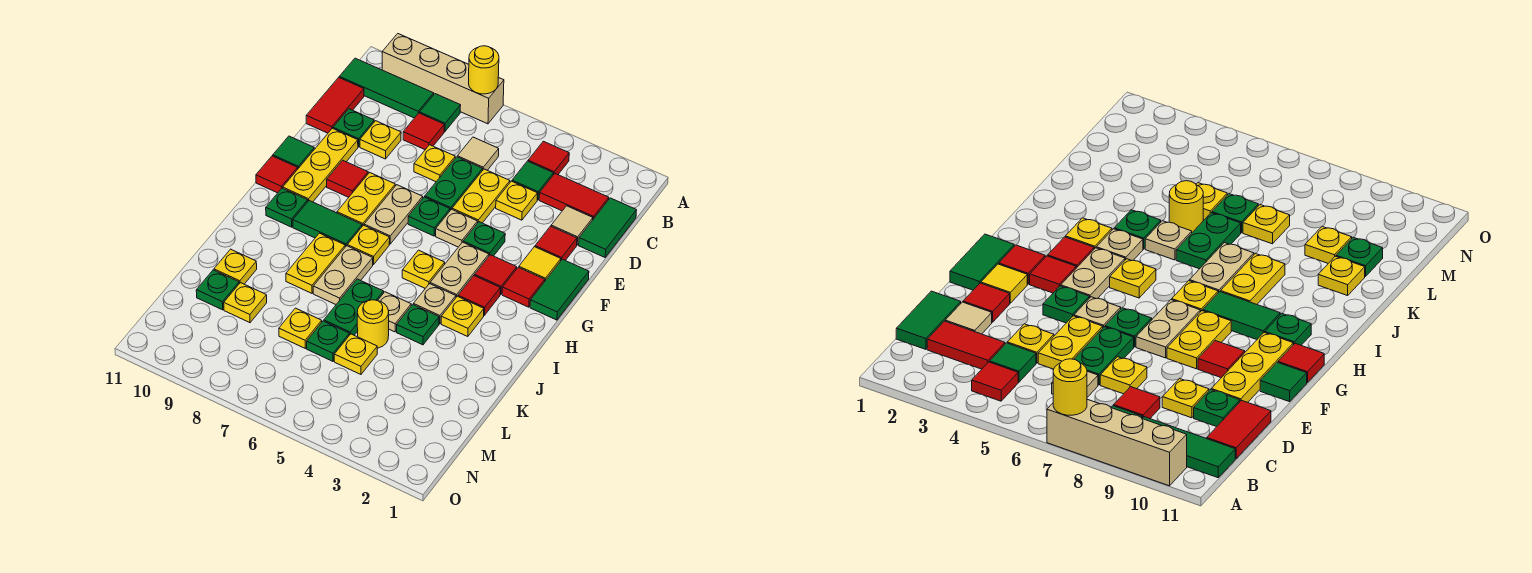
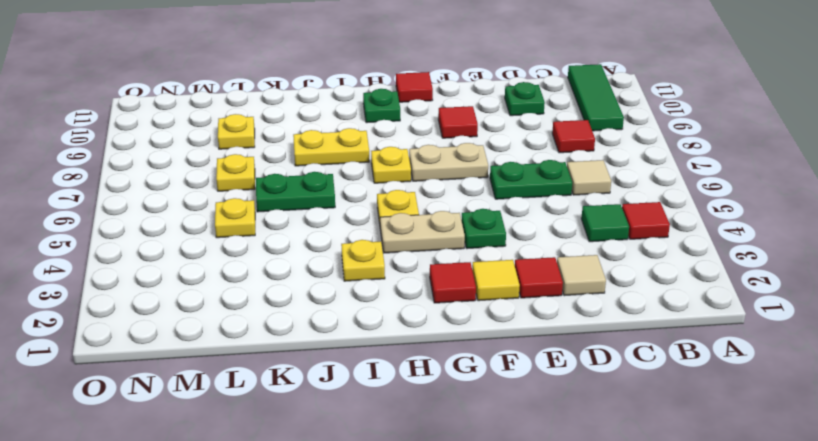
none -> tan brick A7:A10 level 1
none -> green tile B8 level 1
none -> green tile C1:D1 level 1
none -> red tile C2:C3 level 1

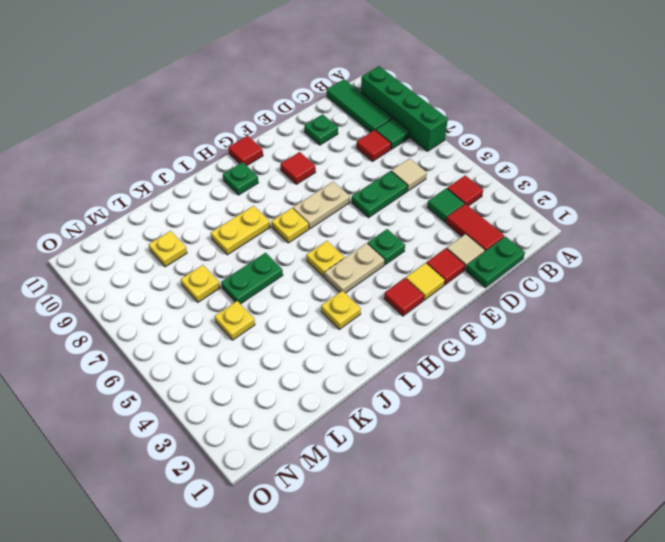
green brick A7:A10 level 1 -> tan brick A7:A10 level 1
green plate C1:D1 level 1 -> green tile C1:D1 level 1
none -> red tile C11:D11 level 1
none -> yellow plate D4 level 1
none -> yellow plate D5:E5 level 1
none -> yellow plate D7 level 1

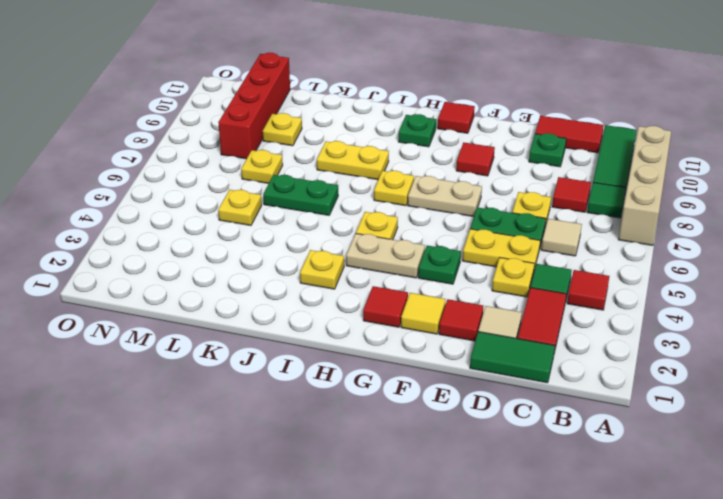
red brick M8:M11 level 1 -> none
none -> yellow plate D9 level 1
none -> yellow plate E10:G10 level 1
none -> green tile F1:G1 level 1
none -> tan plate F5 level 1

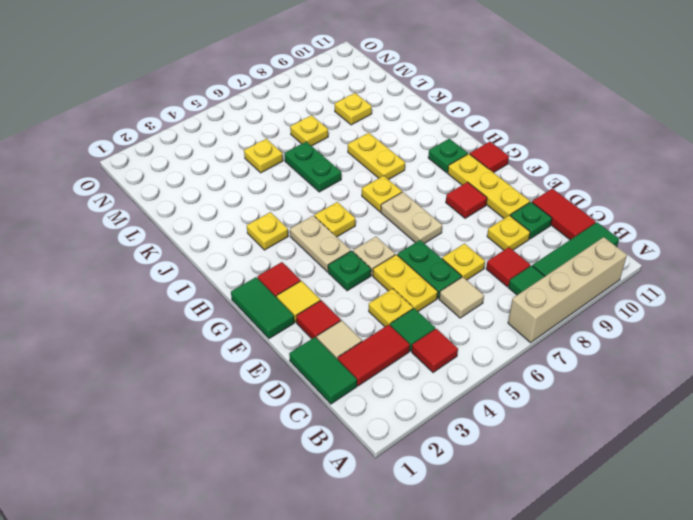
none -> green plate F6 level 1
none -> yellow plate F8:G8 level 1
none -> green tile F11 level 1
none -> red tile G3 level 1

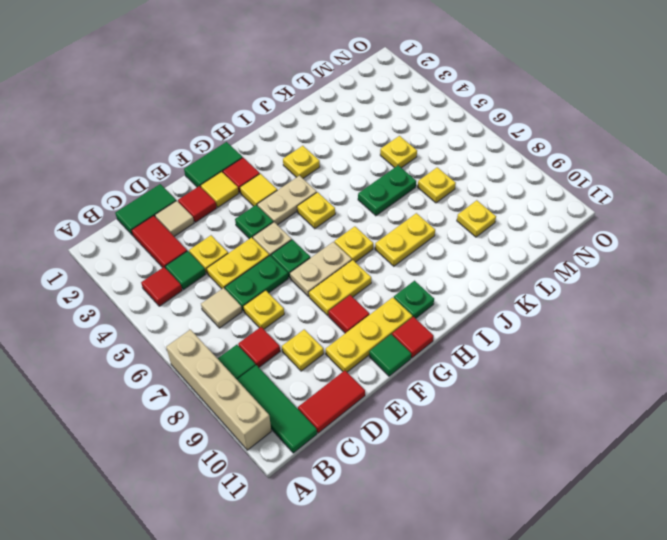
yellow tile G3 level 1 -> red tile G3 level 1
none -> green plate D10 level 1
none -> red tile H3 level 1
none -> green tile H8:H9 level 1
none -> tan plate I4 level 1

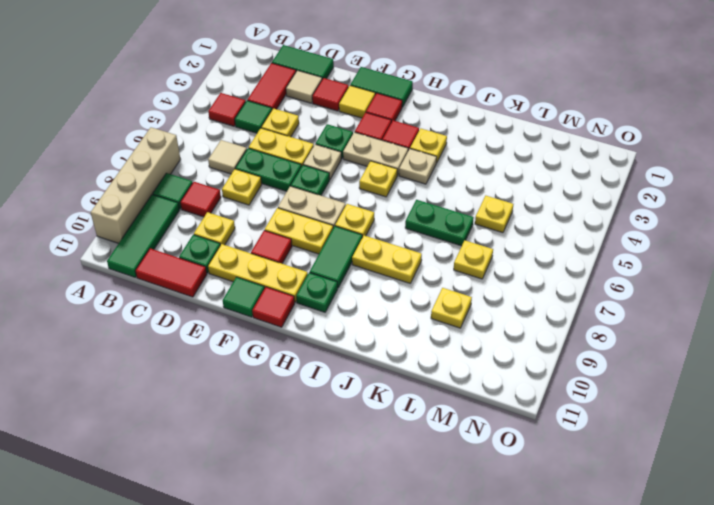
none -> tan plate I7:J7 level 1
none -> green plate J4 level 1
none -> tan plate J5 level 1
none -> yellow round brick K5 level 1

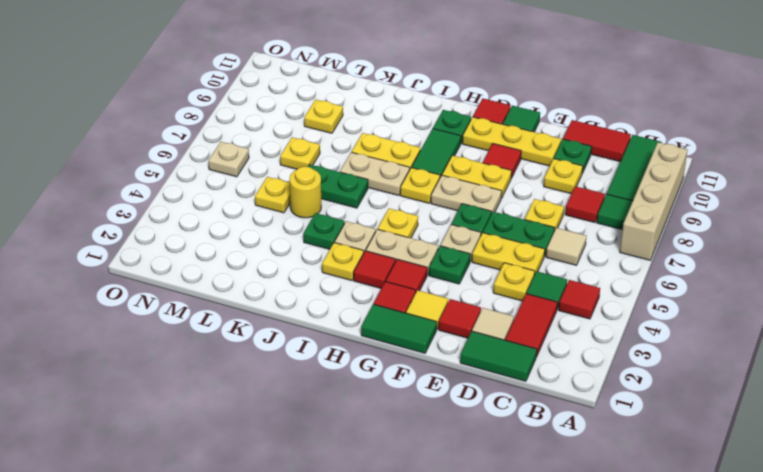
tan plate N6 level 1 -> tan plate J5 level 1
none -> yellow plate K10 level 1
none -> green plate L6 level 1
none -> green plate L10 level 1
none -> yellow round brick A7 level 2

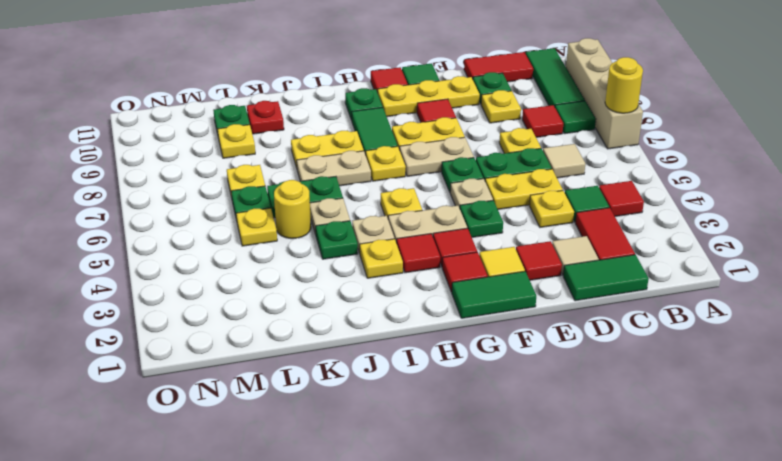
red plate K10 level 1 -> yellow plate K10 level 1

